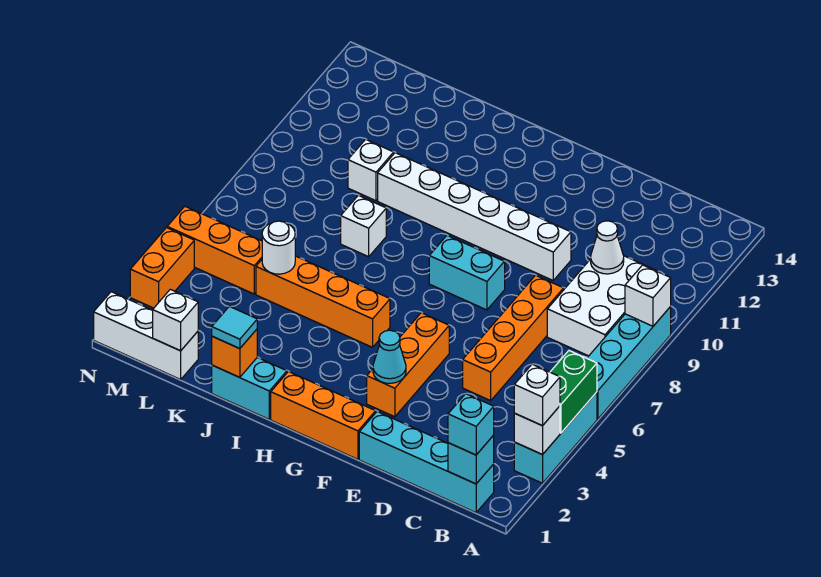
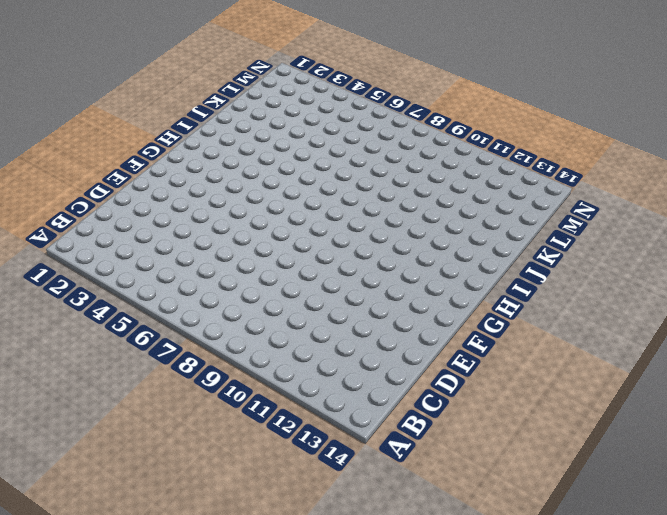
none -> cyan brick A3:A5 level 1
none -> cyan brick A6:A9 level 1
none -> cyan brick B1:E1 level 1

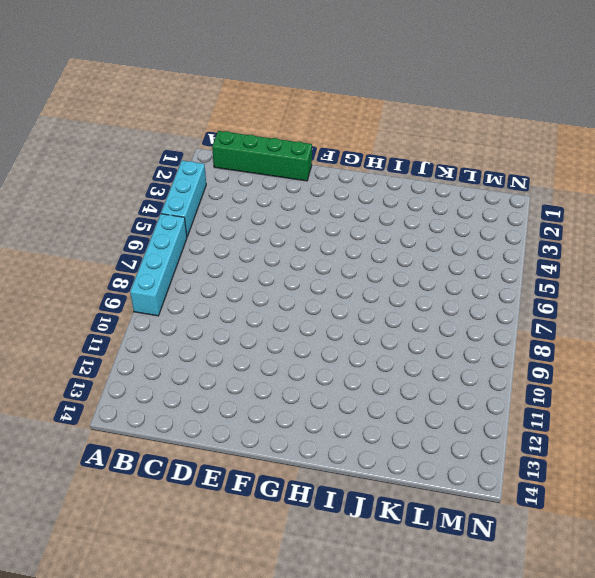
green brick B1:E1 level 1 -> cyan brick B1:E1 level 1
none -> white brick B8:C10 level 1
none -> orange brick D5:D8 level 1
none -> white brick E10:J10 level 1

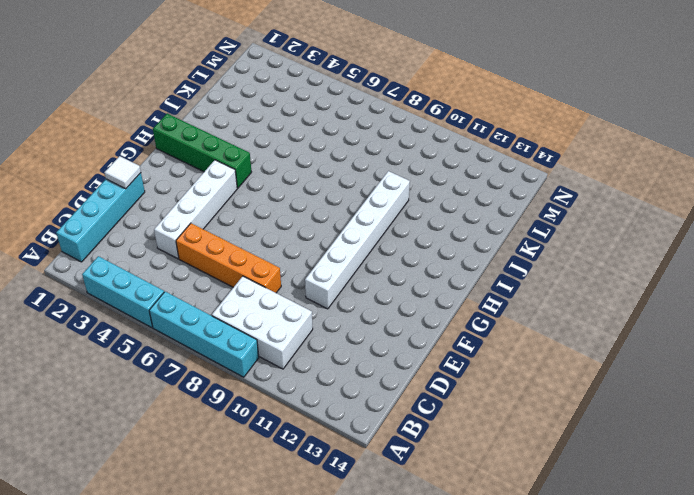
white brick D4:G4 level 1 -> orange brick F3:F5 level 1
white tile E1 level 2 -> none
green brick H1:H4 level 1 -> orange brick F1:H1 level 1
none -> cyan brick F8:G8 level 1
none -> orange brick H5:K5 level 1
none -> cyan brick I1:J1 level 1

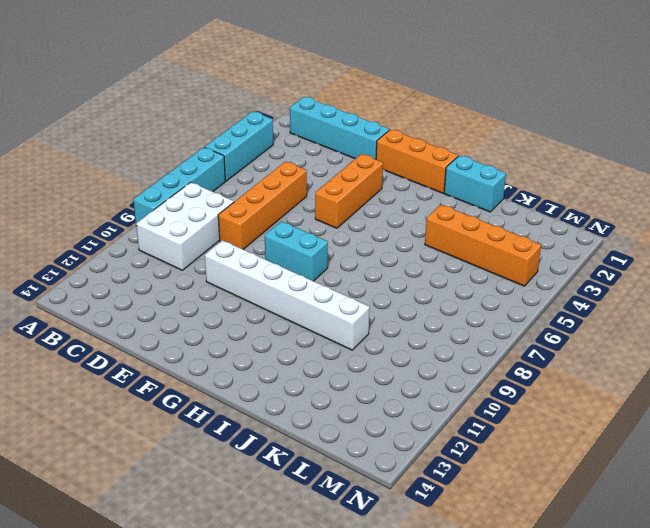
orange brick J4:M4 level 1 -> orange brick H5:K5 level 1
none -> white brick J8 level 1
none -> white brick K10 level 1
none -> white brick L1:N1 level 1

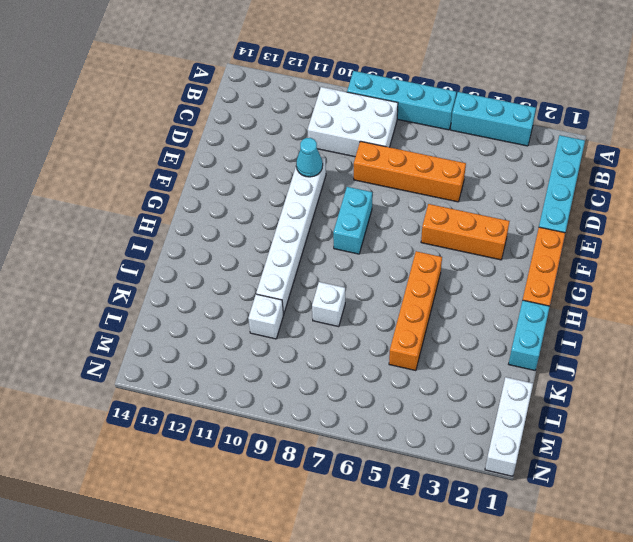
cyan cone E10 level 2 -> cyan cone F3 level 2
none -> orange brick L5:N5 level 1
none -> orange brick N3:N4 level 1
none -> white brick A3 level 2

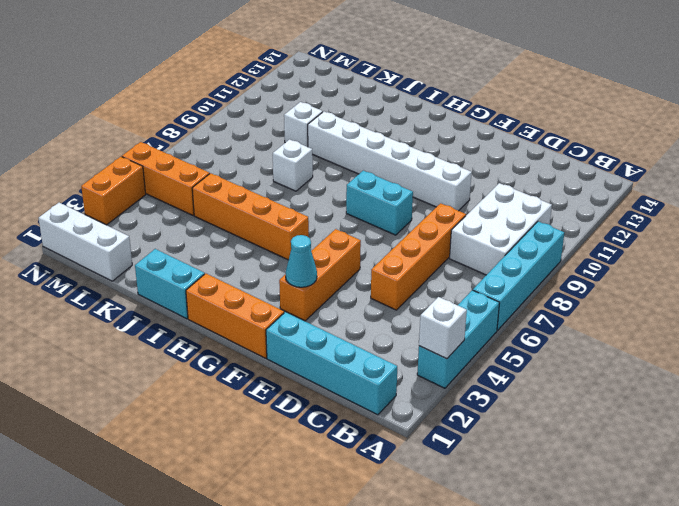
none -> green brick A4:A5 level 2
none -> white brick A9 level 2
none -> cyan brick B1 level 2

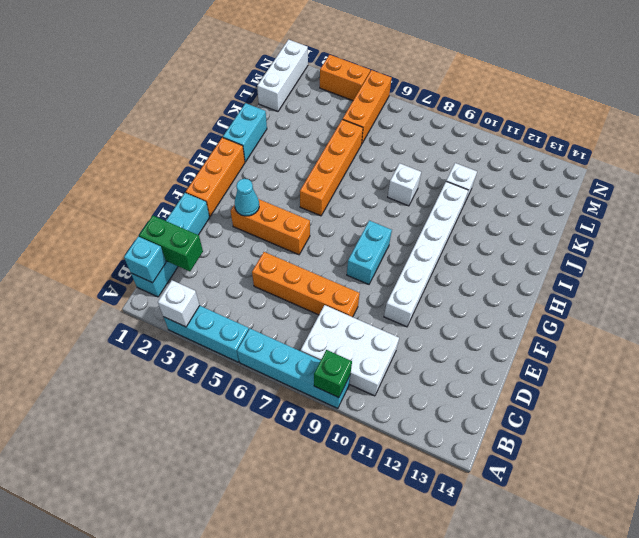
green brick A9 level 2 -> white brick A9 level 2
green brick C1:C2 level 2 -> green brick A4:A5 level 2
none -> white cone C10 level 2
none -> orange brick J1 level 2
none -> white round brick K5 level 2

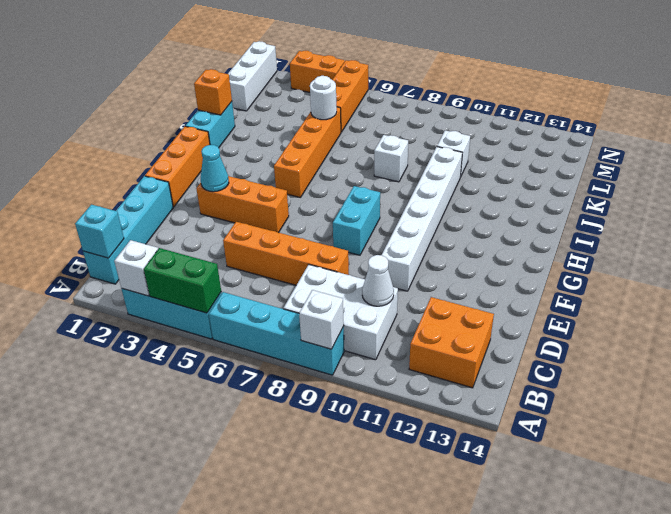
orange brick B12:C13 level 1 -> none
none -> white brick L1 level 2
none -> white brick A3 level 3
none -> cyan brick B1 level 3

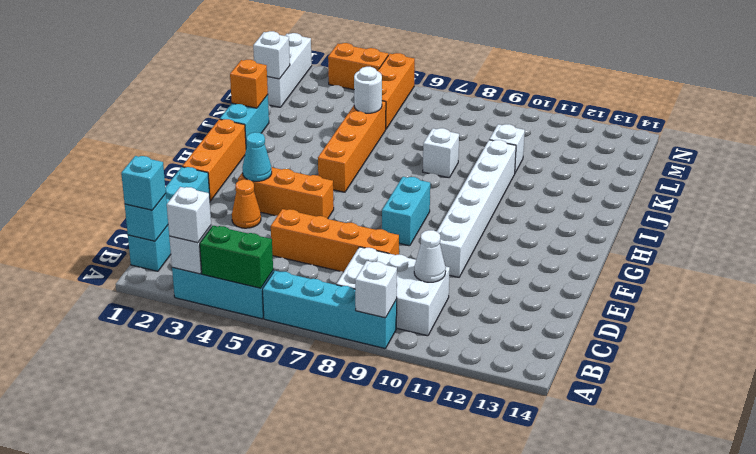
orange cone E3 level 1 -> none
none -> cyan tile J1 level 3

